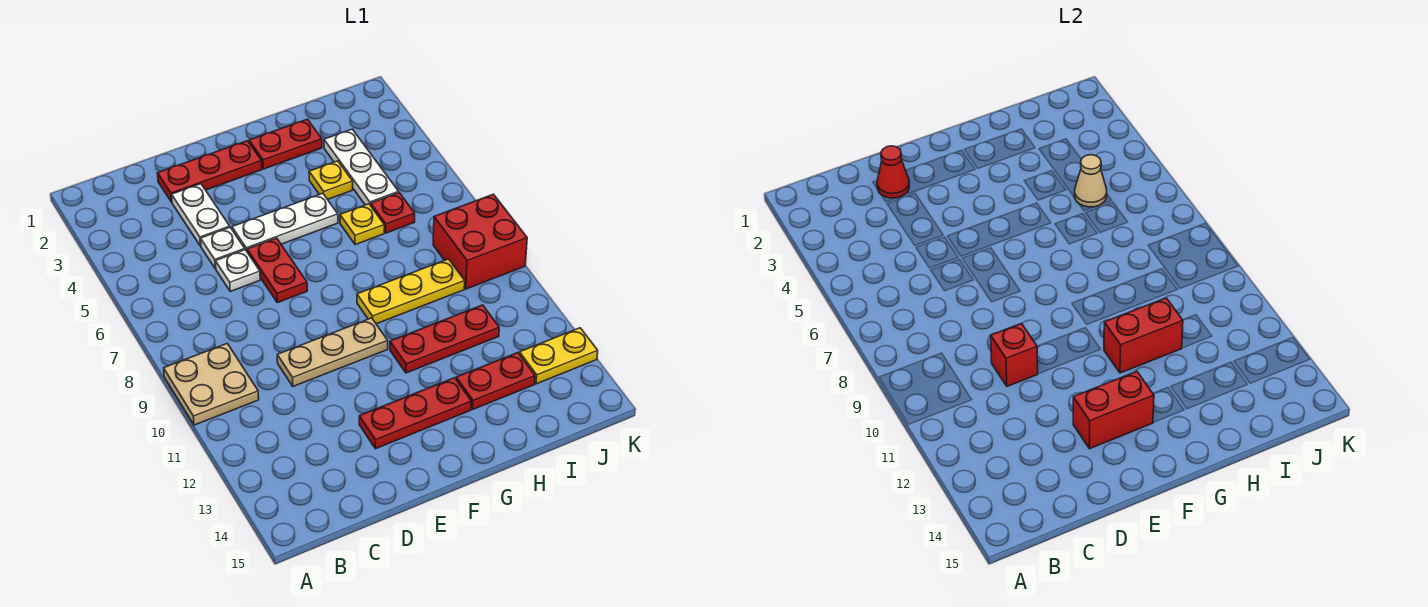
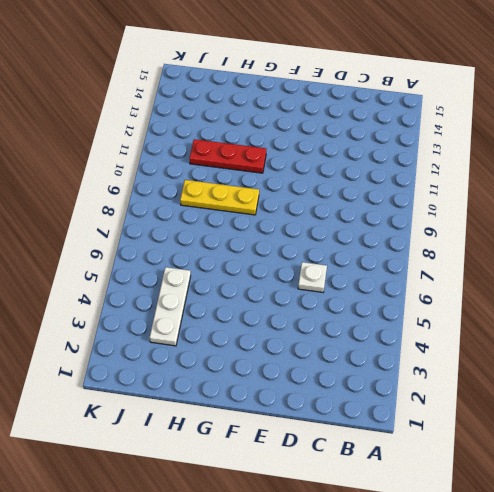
none -> tan plate A9:B10 level 1
none -> red plate D2:F2 level 1
none -> white plate D3:D4 level 1

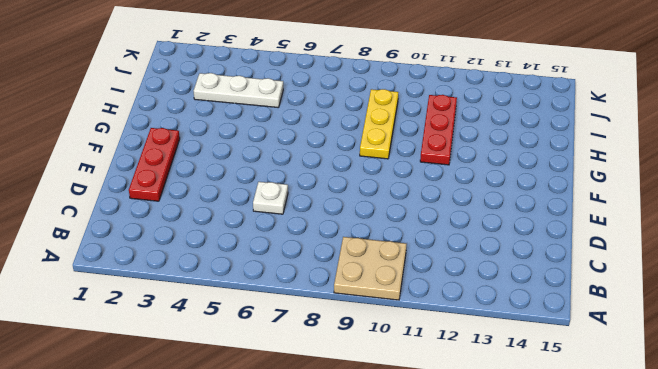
none -> white plate D3:D4 level 1
none -> white plate D5 level 1
none -> tan plate D10:F10 level 1

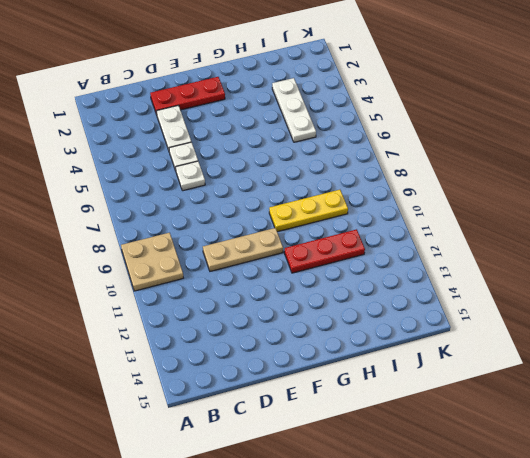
none -> white plate E5:G5 level 1
none -> red plate E6:E7 level 1
none -> red plate E13:G13 level 1

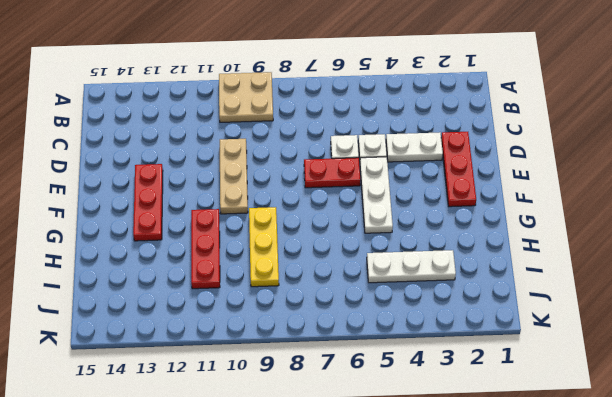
none -> red plate G2:H2 level 1
none -> yellow plate H4 level 1
none -> yellow plate H6 level 1

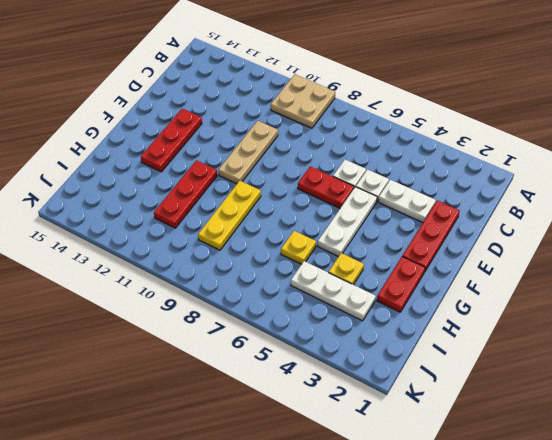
none -> red plate H13:I13 level 1
none -> red plate I6 level 1
none -> red brick J8:K9 level 1

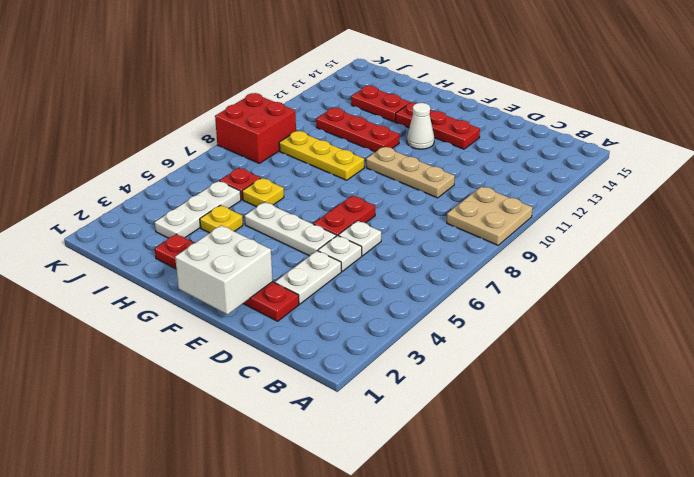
white brick E1:F2 level 2 -> none
white cone F12 level 1 -> none
none -> yellow plate J13:K13 level 1
none -> red cone D2 level 2
none -> red brick D10 level 2

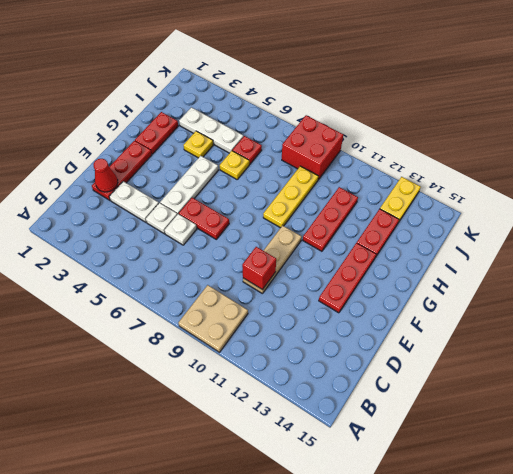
none -> red brick E13:F13 level 2
none -> red brick G11:H11 level 2
none -> tan cone I5 level 2

